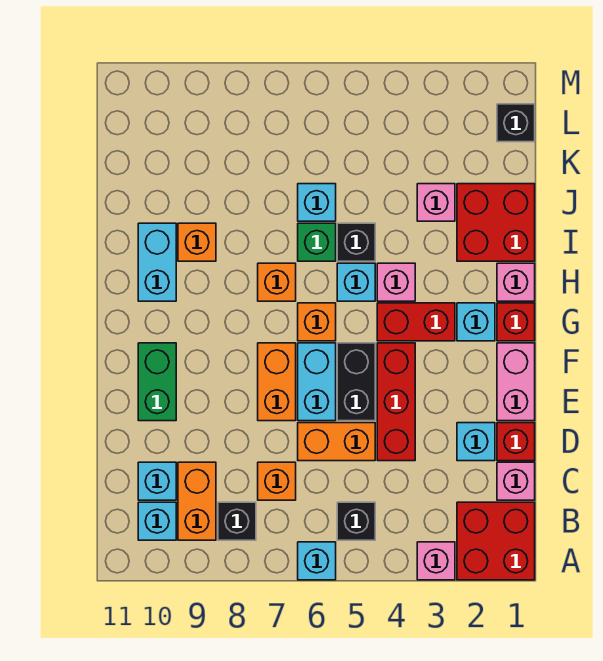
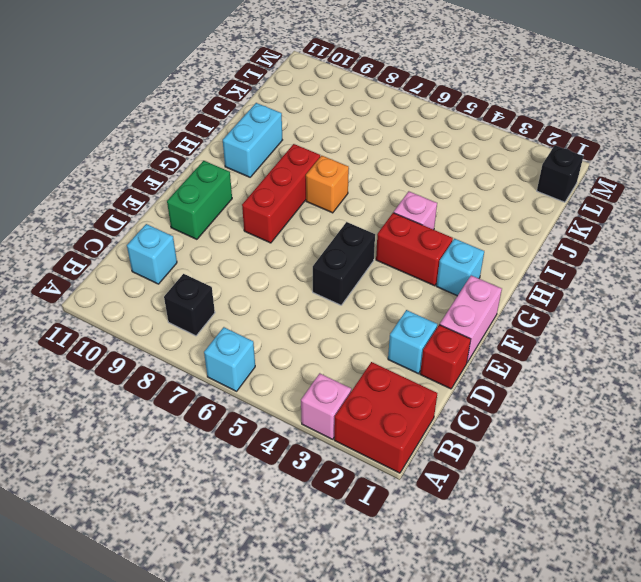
red brick F8:H8 level 1 -> red brick D4:F4 level 1
none -> black brick B5 level 1
none -> orange brick B9:C9 level 1
none -> cyan brick B10 level 1
none -> pink brick C1 level 1

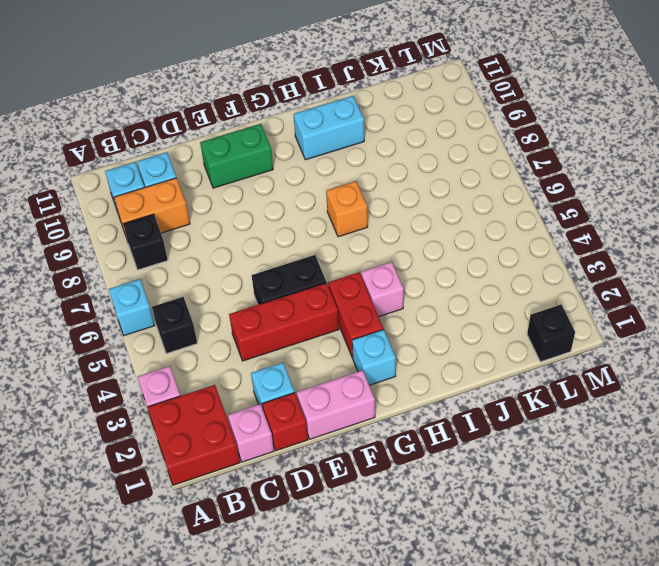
none -> orange brick C7 level 1
none -> orange brick D5:D6 level 1
none -> cyan brick E6:F6 level 1
none -> orange brick E7:F7 level 1

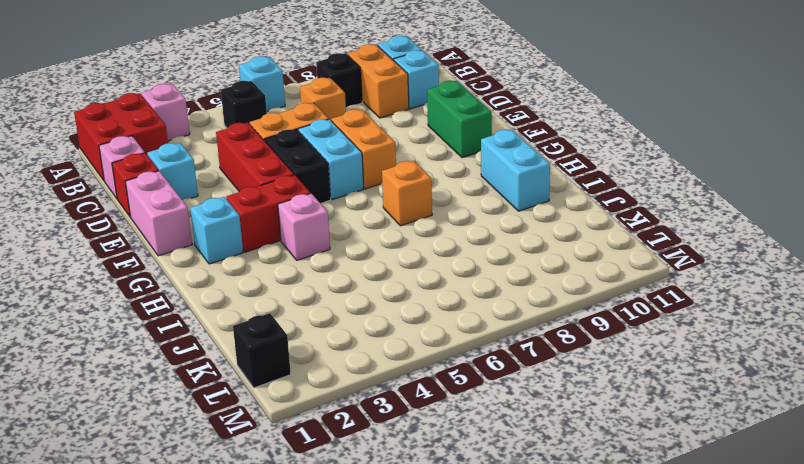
none -> red brick G1 level 1
none -> orange brick G6 level 1
none -> pink brick H1 level 1
none -> cyan brick H5 level 1

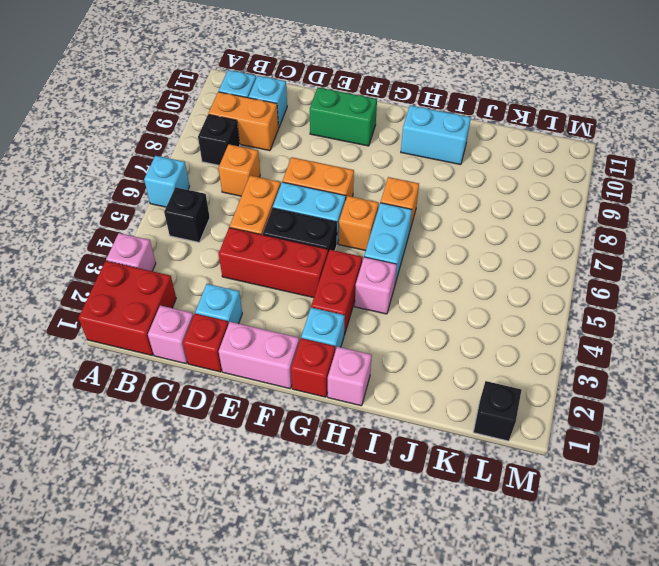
cyan brick H5:H6 level 1 -> cyan brick H5 level 1
none -> red brick I1:J2 level 1
none -> black brick I5 level 1
none -> green brick I6 level 1
none -> orange brick I9 level 1

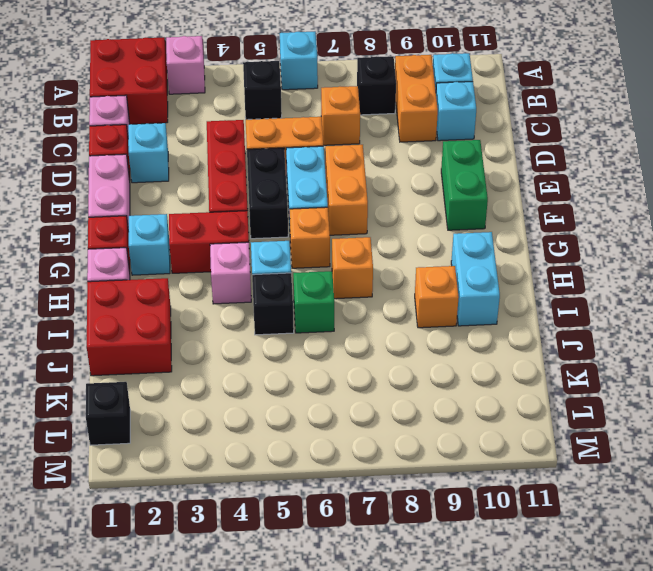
none -> pink brick J3 level 1
none -> cyan brick J6 level 1

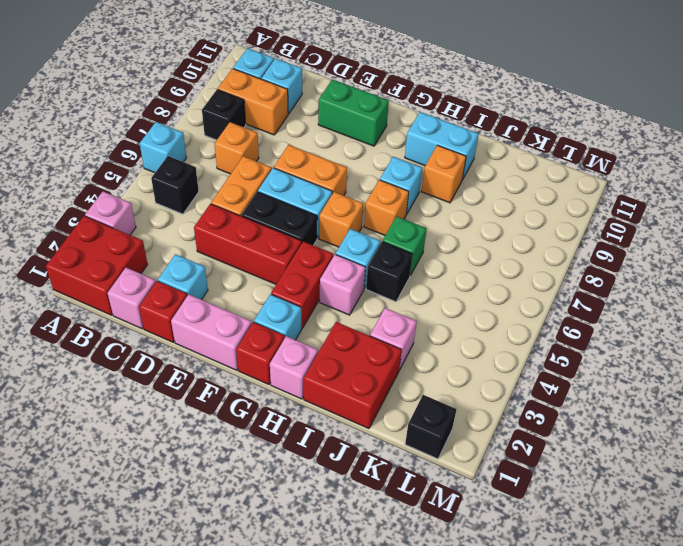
cyan brick H8 level 1 -> cyan brick J6 level 1

